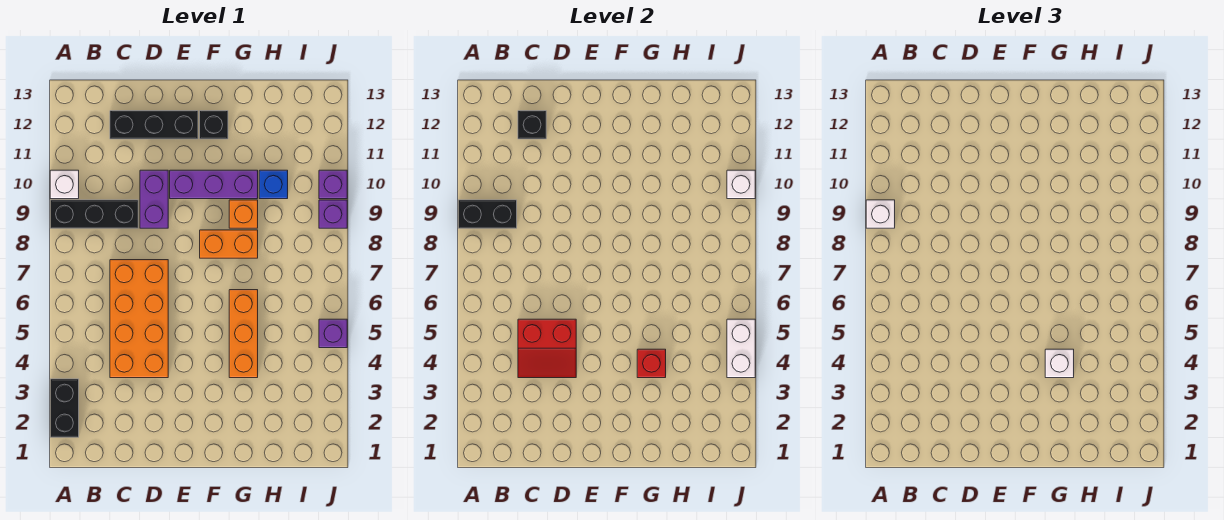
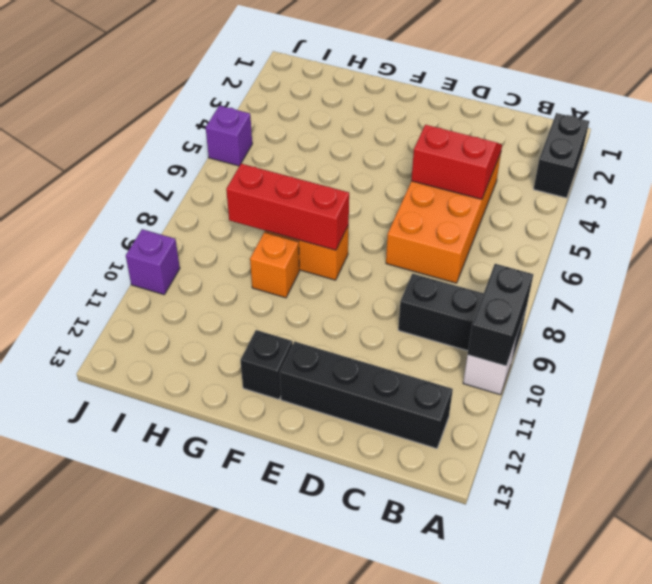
black brick A9:A10 level 2 -> black brick A9:B9 level 2
black brick B12:E12 level 1 -> black brick C12:E12 level 1
red brick F8:H8 level 2 -> none
none -> purple brick D9:D10 level 1
none -> purple brick E10:G10 level 1
none -> orange brick G4:G6 level 1

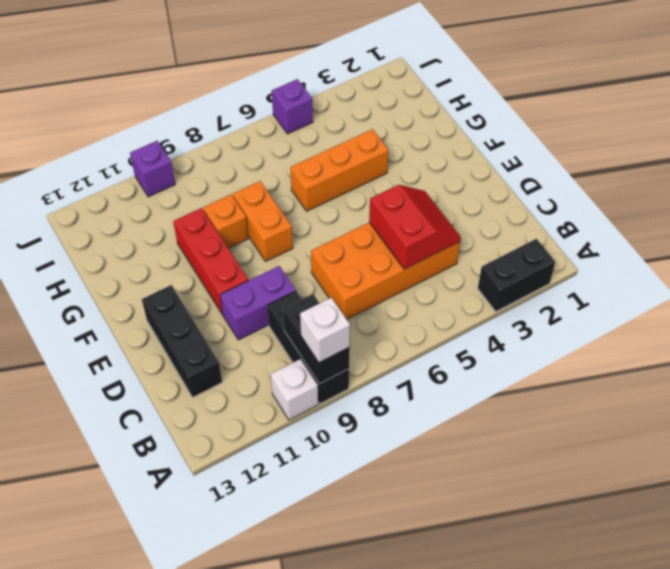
red brick E10:G10 level 1 -> purple brick E10:G10 level 1
none -> black brick F12 level 1
none -> blue brick H10 level 1
none -> purple brick J9 level 1

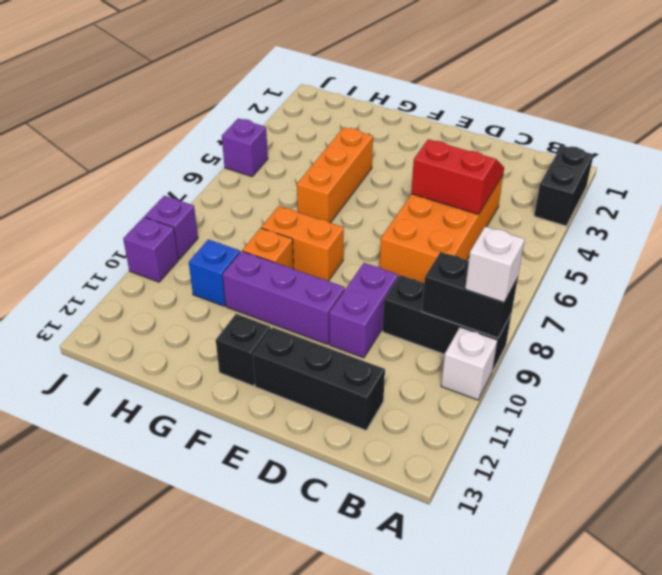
none -> black brick C12 level 2
none -> red brick G4 level 2
none -> white brick J4:J5 level 2

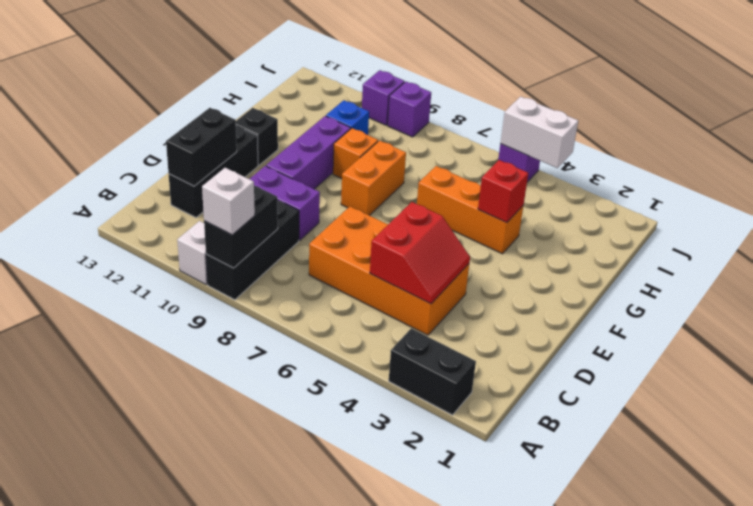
black brick C12:D12 level 2 -> black brick C12 level 2
none -> white brick J10 level 2
none -> white brick G4 level 3

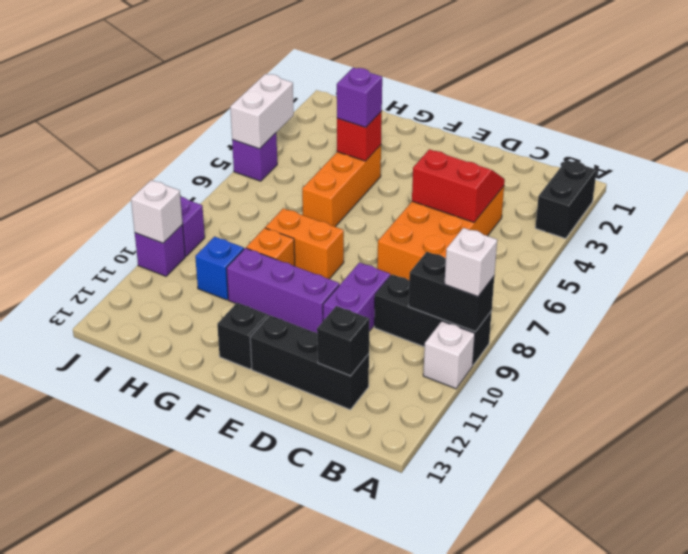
purple brick G4 level 3 -> white brick G4 level 3

